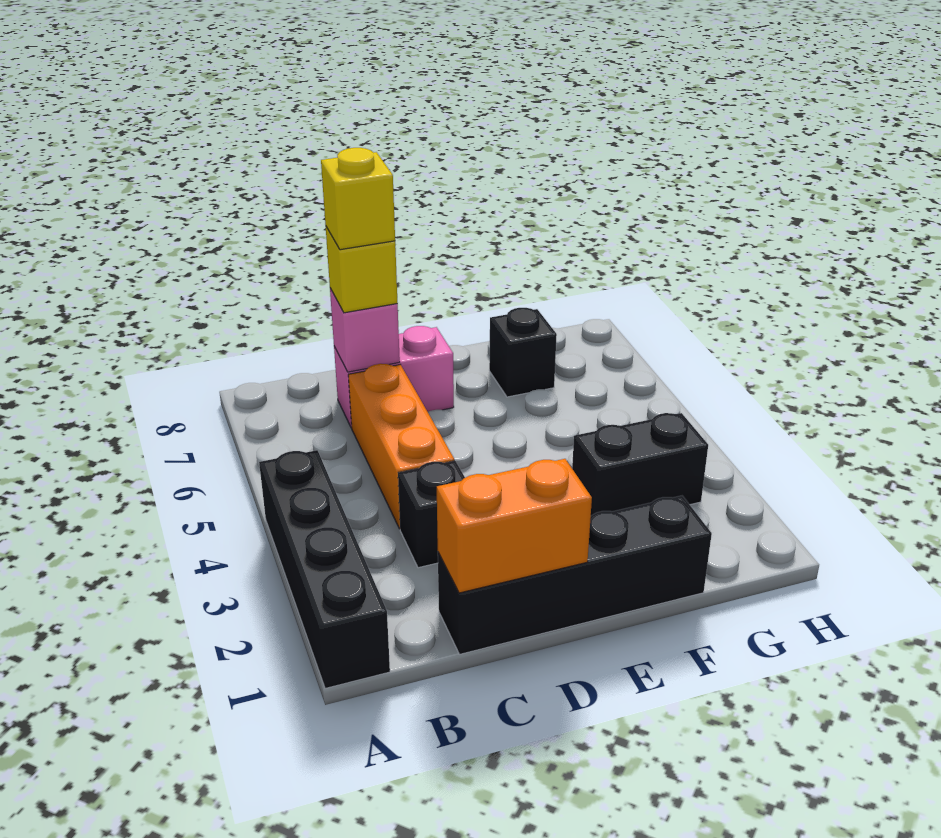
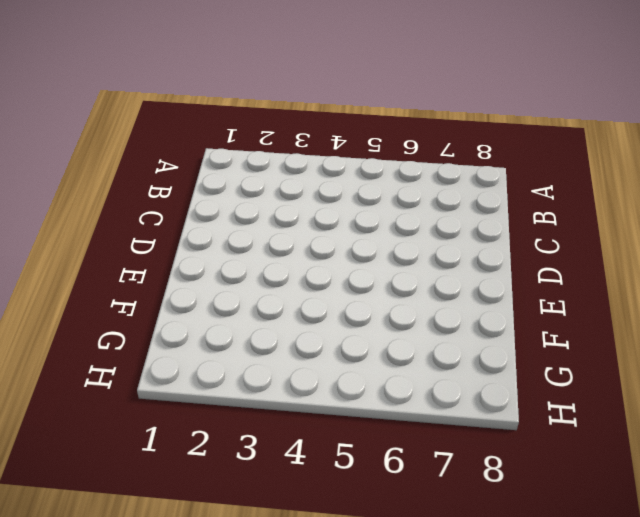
none -> black brick A1:A4 level 1
none -> black brick C1:F1 level 1

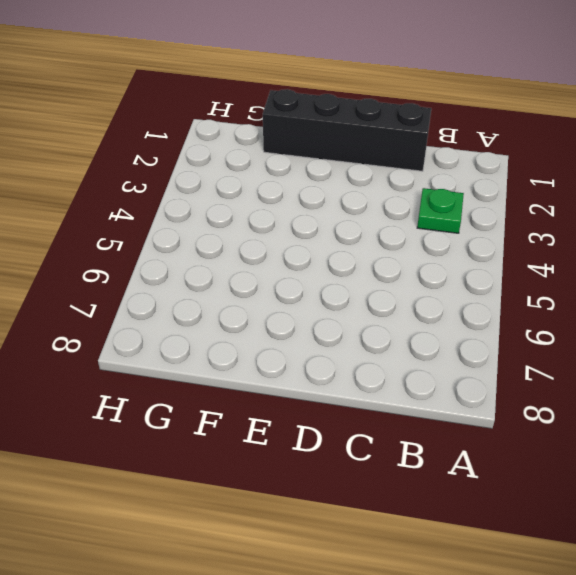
green plate B3 level 1 -> none
none -> black brick A1:A4 level 1
none -> black brick C3 level 1

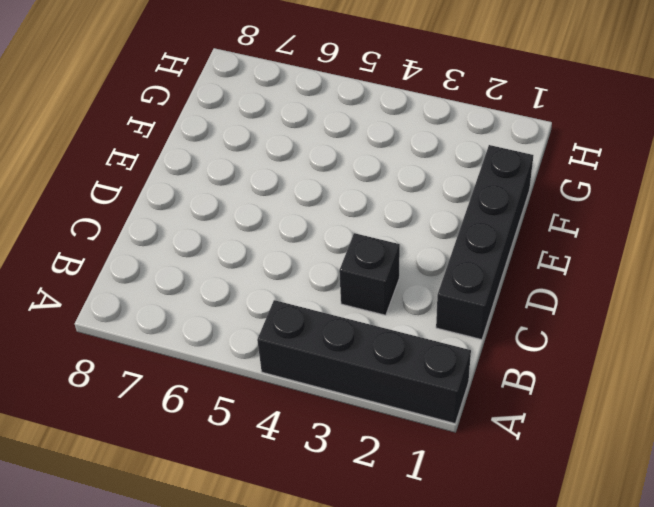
none -> orange brick C4:C6 level 1
none -> pink brick C7:D7 level 1

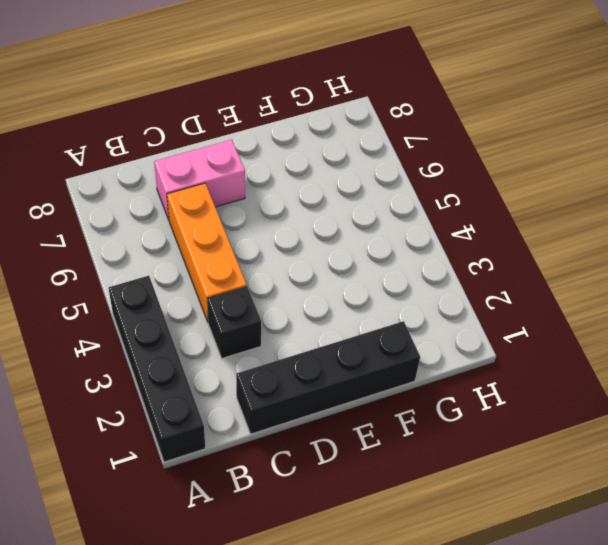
none -> black brick F3:G3 level 1
none -> black brick F7 level 1

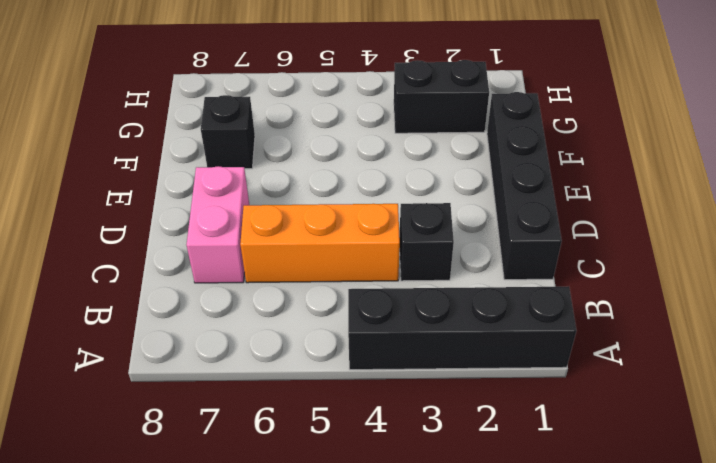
black brick G2:G3 level 1 -> black brick F3:G3 level 1
none -> orange brick C1:D1 level 2
none -> pink brick C7 level 2

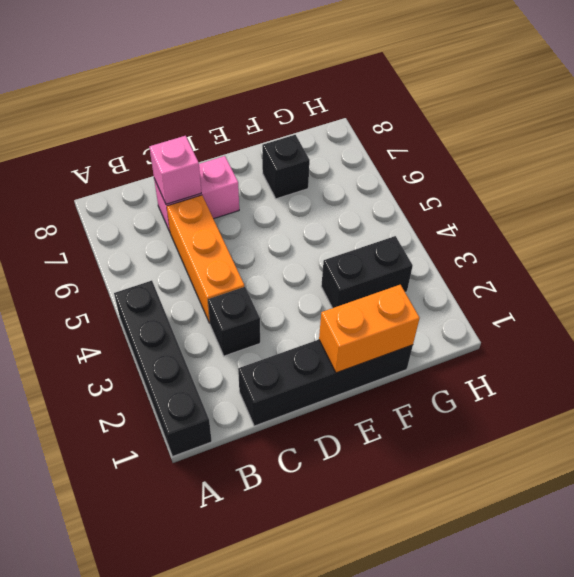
orange brick E1:F1 level 2 -> orange brick C1:D1 level 2
none -> yellow brick C7 level 3
none -> yellow brick C7 level 4

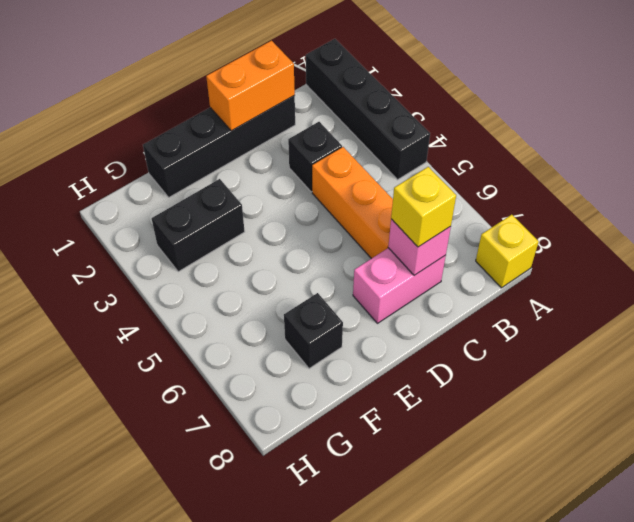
yellow brick A8 level 1 -> yellow brick C7 level 4

